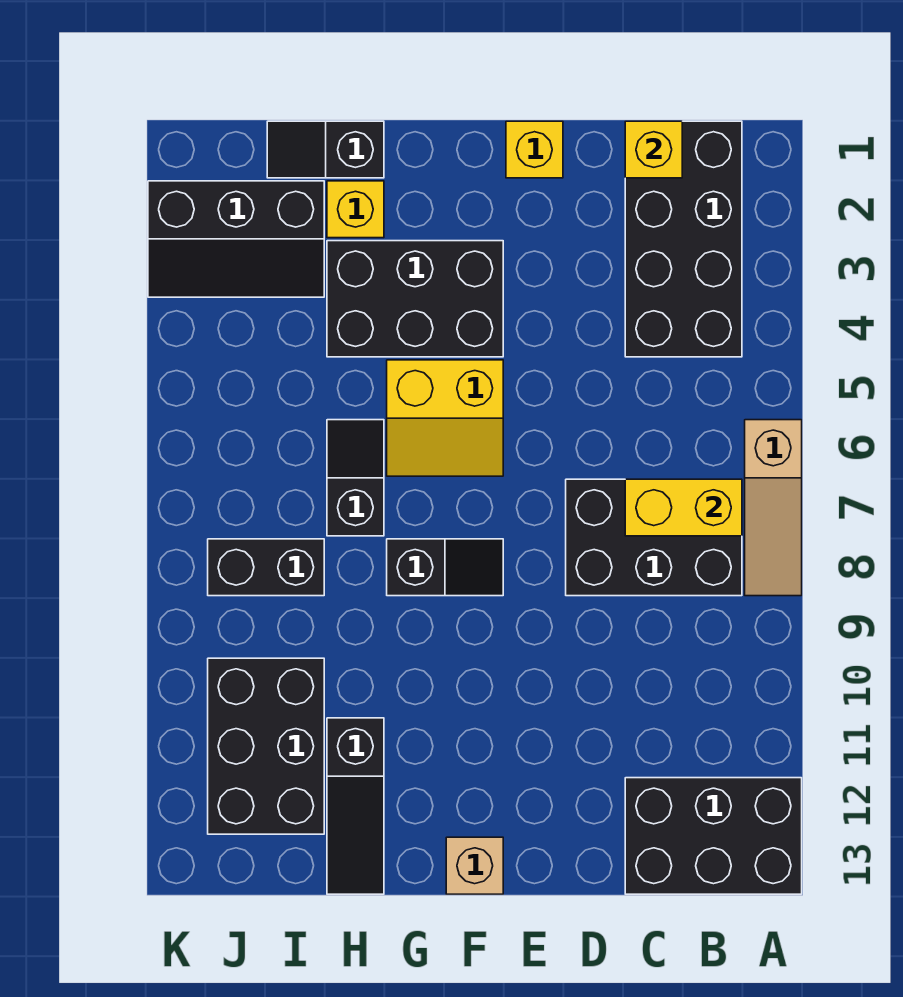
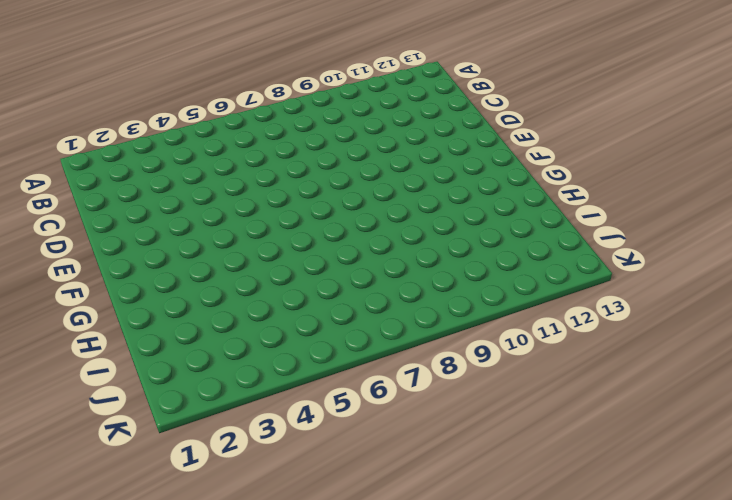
none -> tan slope A6:A8 level 1 top 6
none -> black brick A12:C13 level 1
none -> black brick B1:C4 level 1

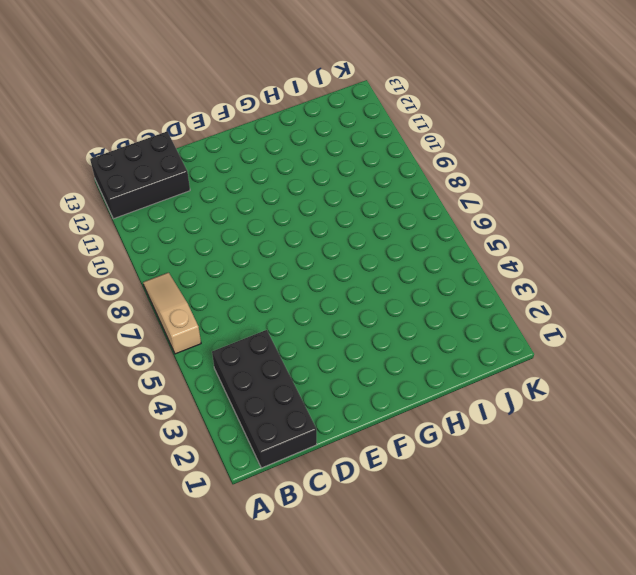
none -> black brick B7:D8 level 1
none -> yellow brick E1 level 1
none -> black brick F3:H4 level 1

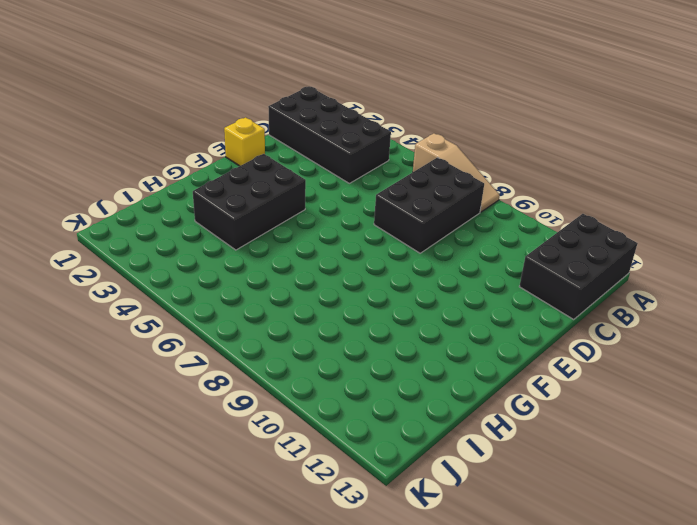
none -> yellow slope F5:G6 level 1 top 5
none -> black slope F8:G8 level 1 top G
none -> tan brick F13 level 1

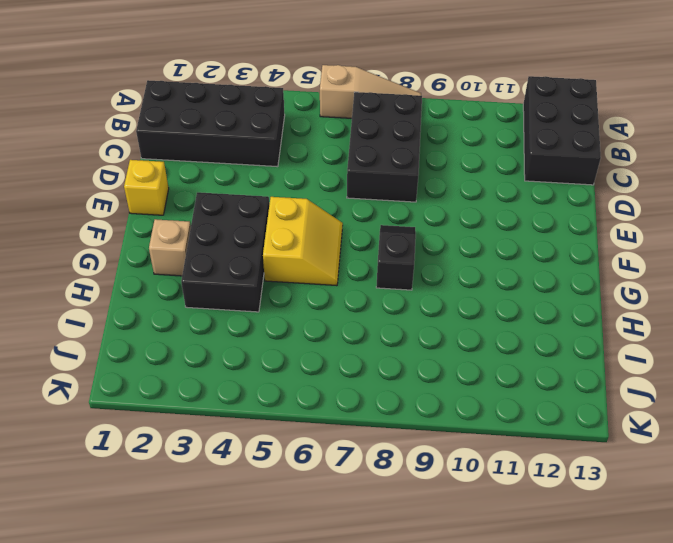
tan brick G2 level 1 -> tan brick F13 level 1
none -> black slope H1:I1 level 1 top H
none -> yellow brick H2 level 1
none -> black slope H6:H7 level 1 top 7

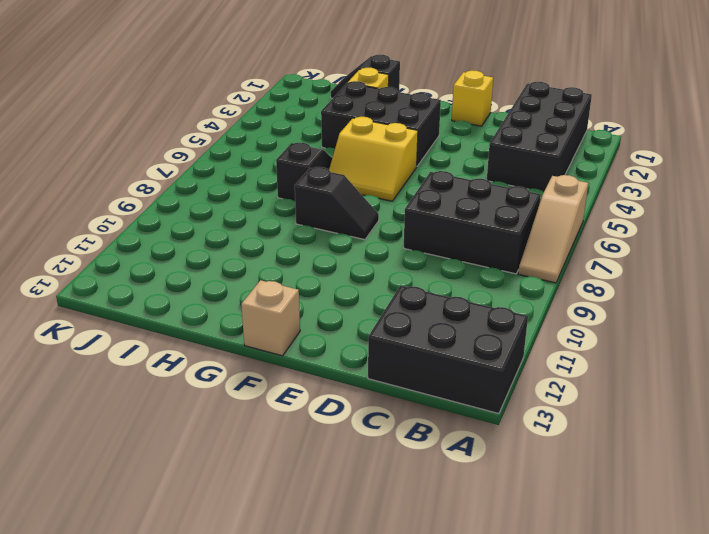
none -> black slope H11:H13 level 1 top 11
none -> black slope I2:K3 level 1 top 2
none -> black brick I8:J8 level 1

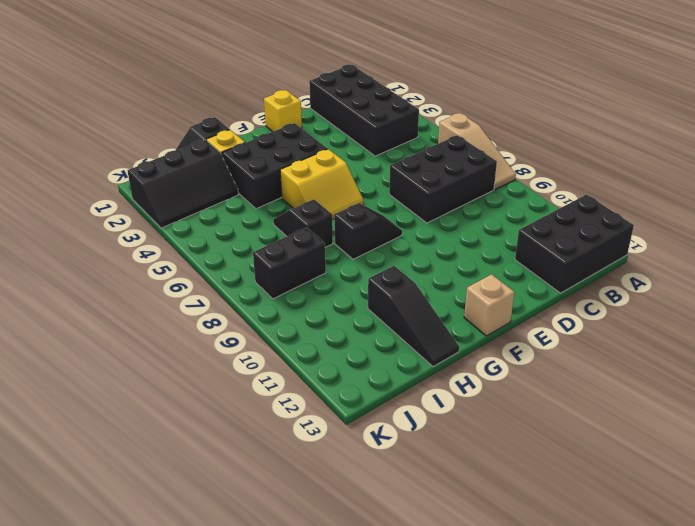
none -> black brick I10:J12 level 1
none -> yellow brick B7:C7 level 2
none -> yellow brick C1 level 2

